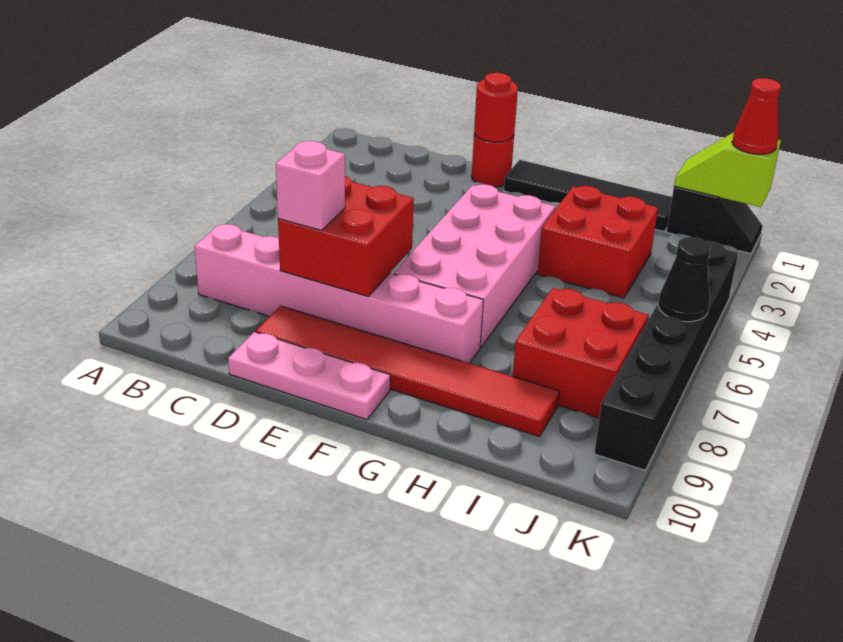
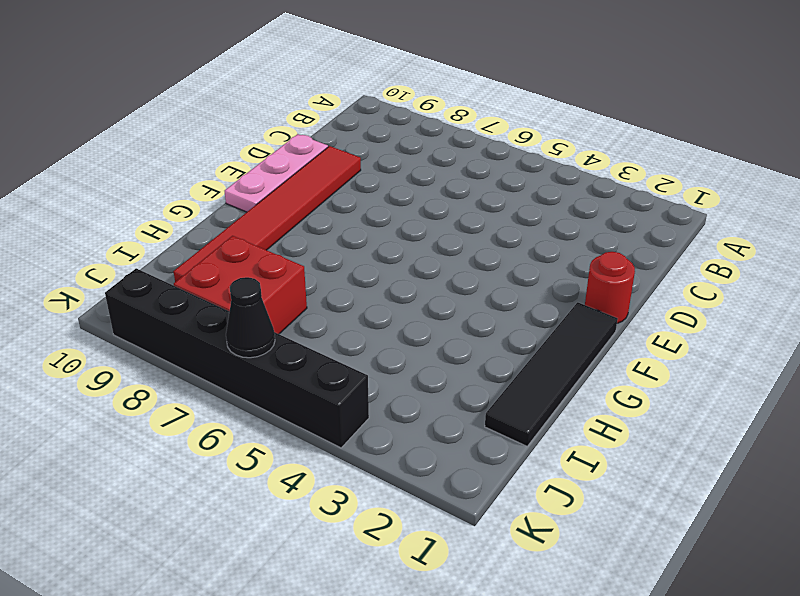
none -> pink brick B8:G8 level 1
none -> pink brick F4:G7 level 1
none -> red brick H3:I4 level 1

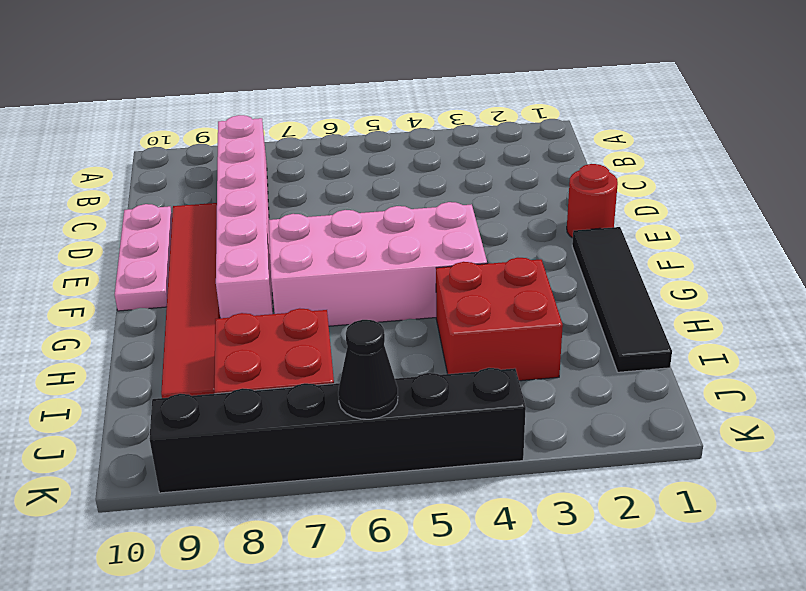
none -> black slope J1:K1 level 1 top J
none -> red brick D7:E8 level 2
none -> red round brick E1 level 2

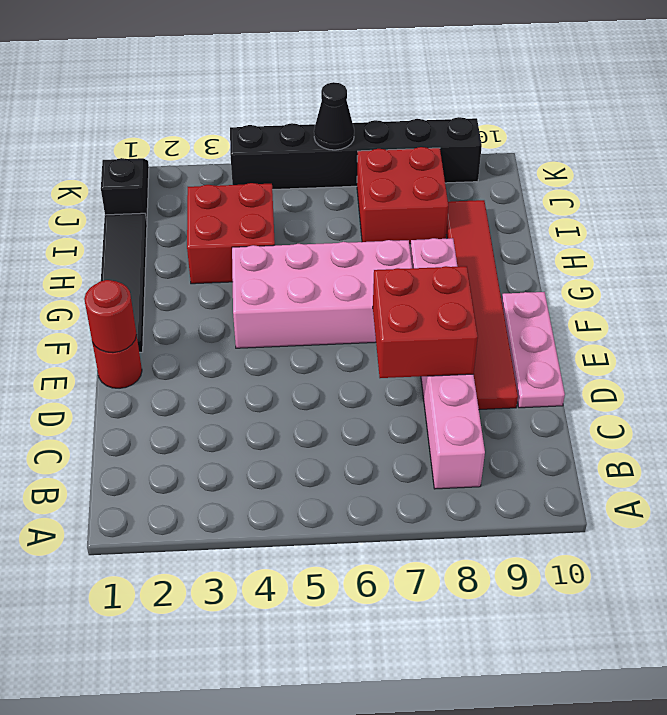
none -> lime slope J1:K1 level 2 top K
none -> pink brick D8 level 3
none -> red cone K1 level 3

